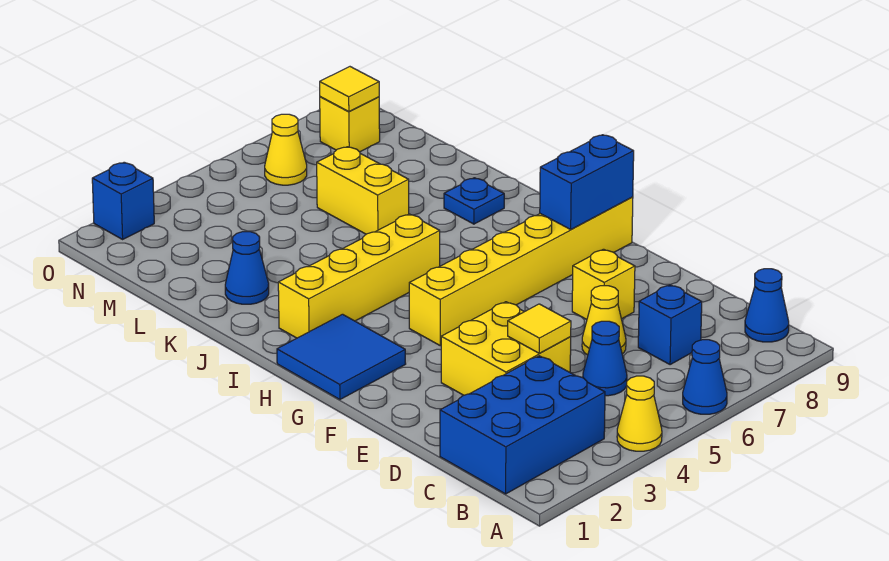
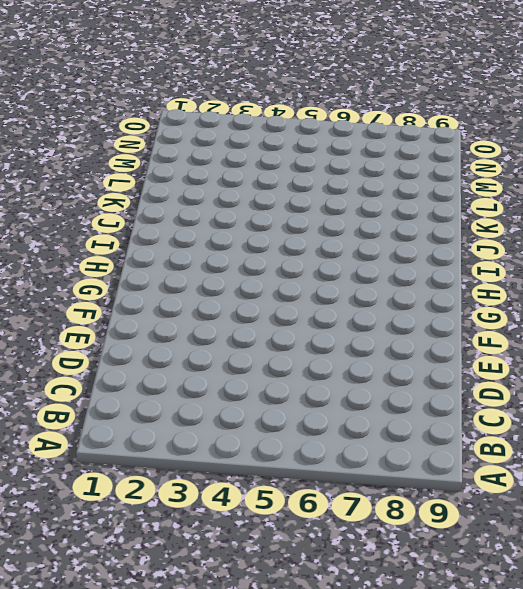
none -> yellow cone A4 level 1
none -> blue cone A6 level 1
none -> blue brick B1:C3 level 1

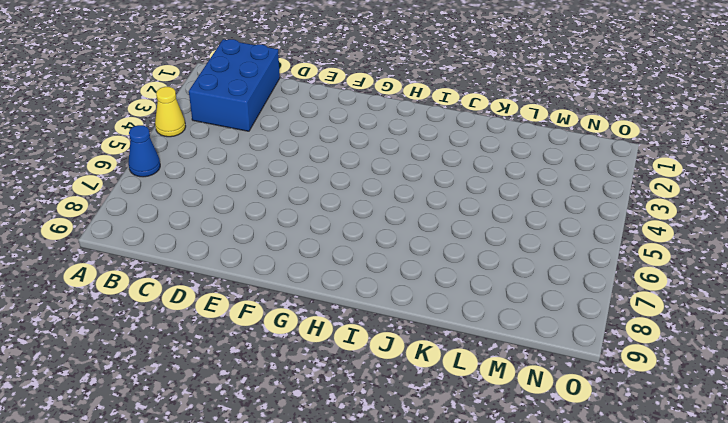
none -> blue cone B9 level 1
none -> blue cone C5 level 1
none -> blue brick C7 level 1

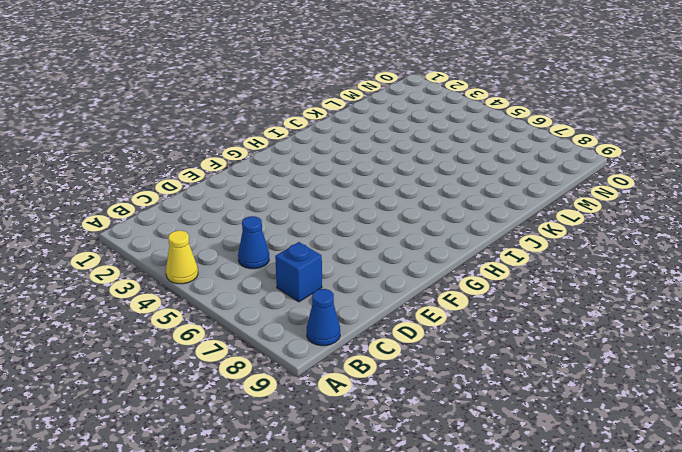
none -> blue cone A6 level 1
none -> blue brick B1:C3 level 1
none -> yellow brick D3:E4 level 1

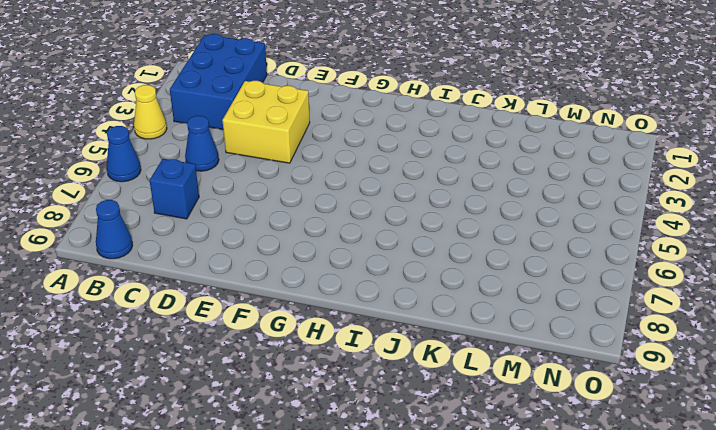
none -> yellow cone D6 level 1
none -> yellow brick E7 level 1
none -> blue tile G1:H2 level 1

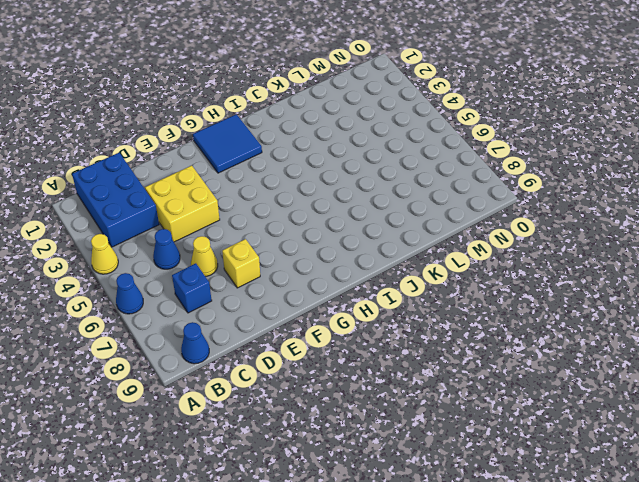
none -> yellow brick G4:G9 level 1
none -> yellow brick I2:I5 level 1
none -> blue plate J8 level 1

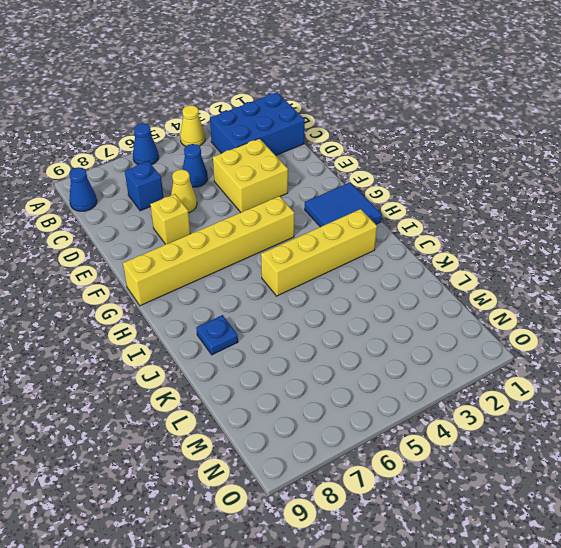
none -> blue cone K2 level 1
none -> yellow brick K6:L6 level 1
none -> yellow cone N6 level 1

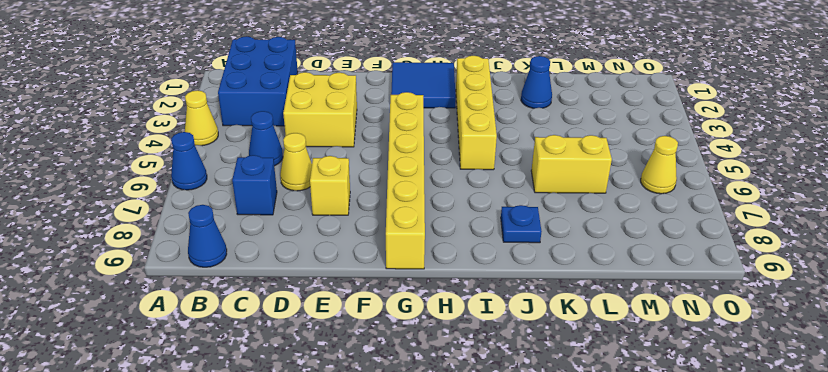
none -> yellow brick N8 level 1
none -> blue brick O2 level 1
none -> yellow tile D4 level 2

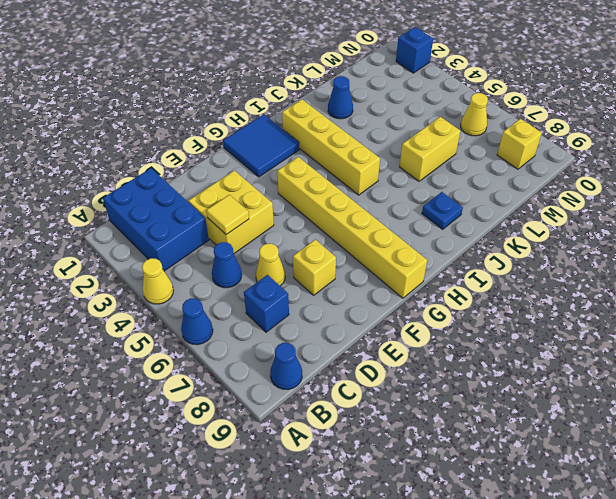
none -> blue brick G8:G9 level 2
none -> yellow tile N8 level 2

